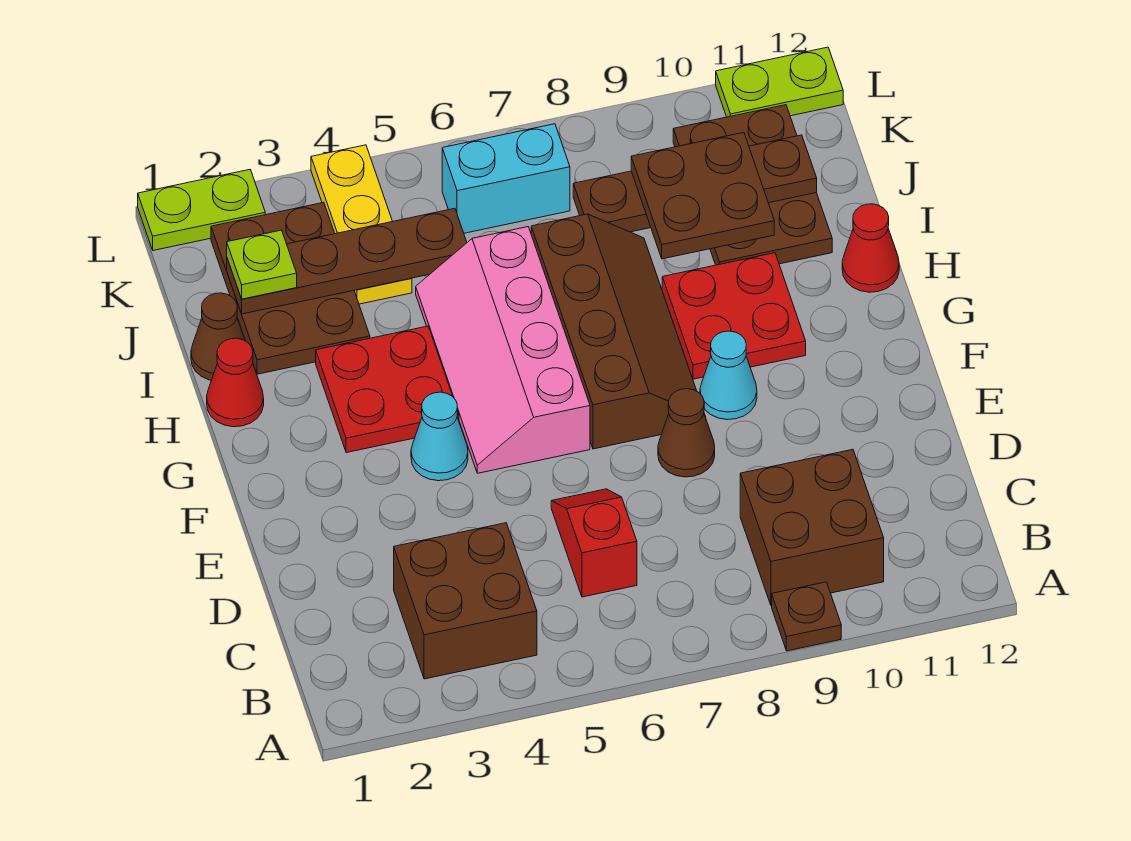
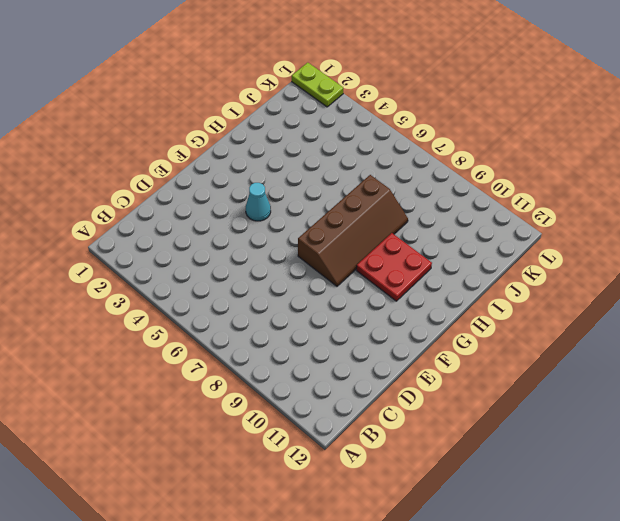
none -> brown plate A9 level 1
none -> brown brick B3:C4 level 1
none -> brown brick B9:C10 level 1

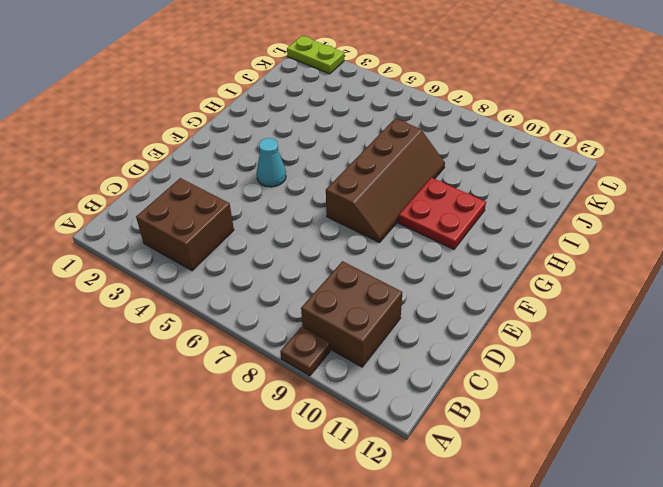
none -> red slope C6:D6 level 1 top C
none -> brown cone E8 level 1
none -> pink slope F5:I6 level 1 top 6

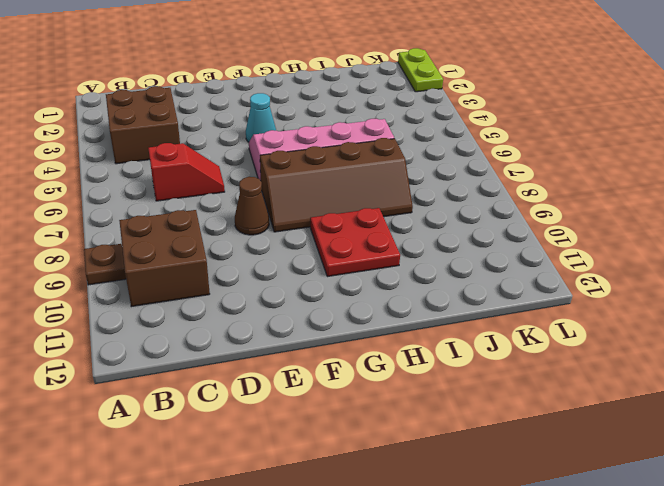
none -> cyan cone F9 level 1
none -> red plate G3:H4 level 1
none -> red cone H1 level 1

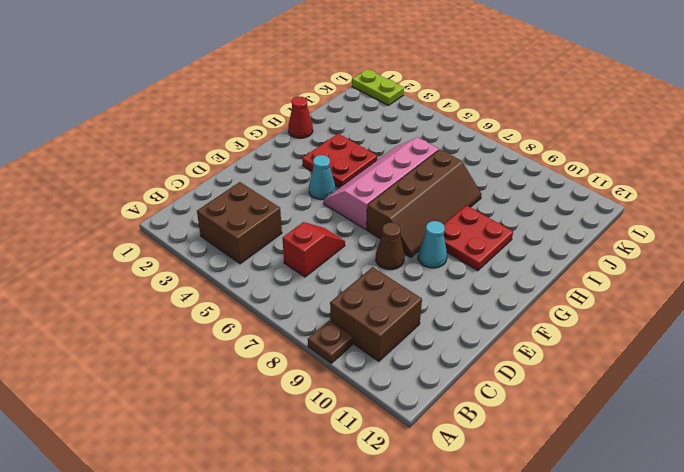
none -> red cone H12 level 1
none -> brown cone I1 level 1
none -> brown plate I2:K3 level 1

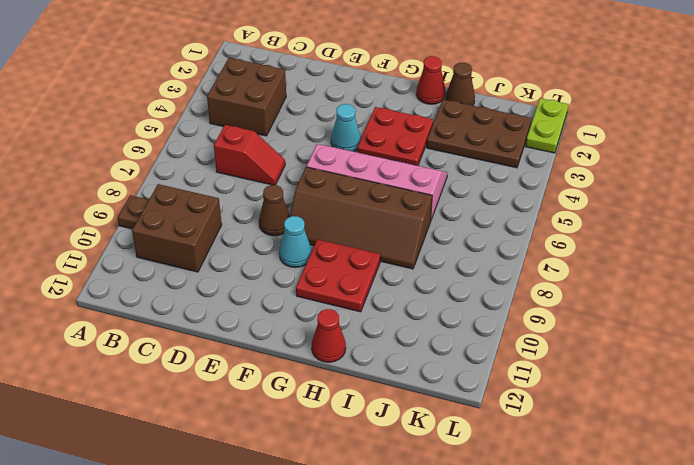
none -> brown plate I10:K11 level 1
none -> yellow plate J4:L4 level 1
none -> cyan brick K6:K7 level 1

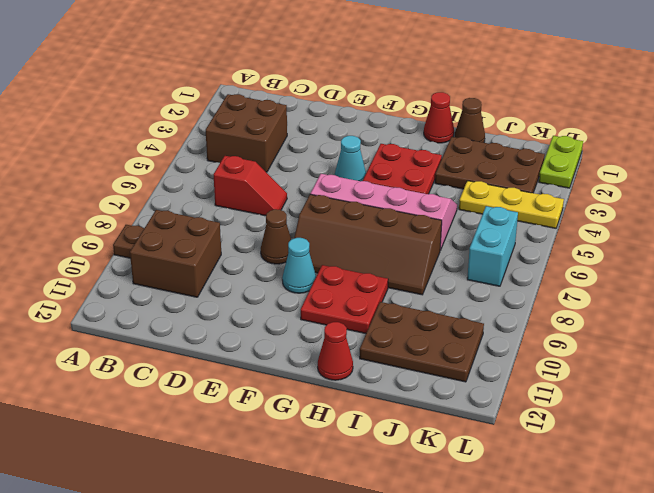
none -> lime plate L11:L12 level 1
none -> brown plate J2:J5 level 2
none -> brown plate J8:J11 level 2

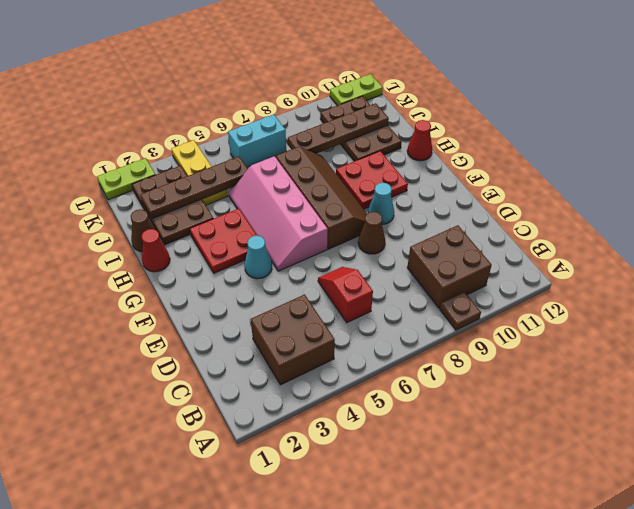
none -> brown plate I9:J10 level 3
none -> lime plate J2 level 3

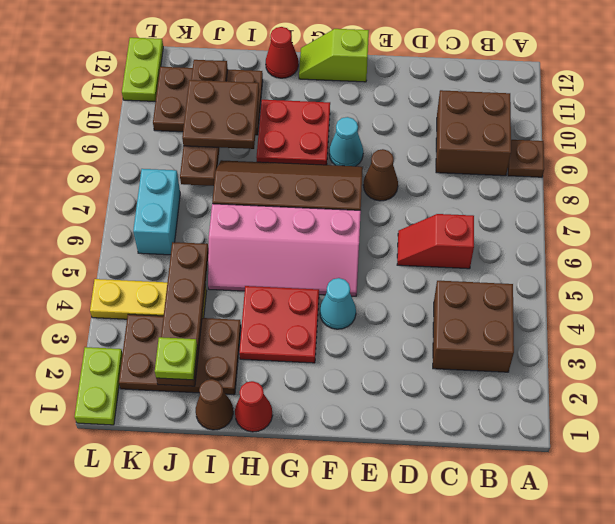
lime slope F12:G12 level 1 top F -> none

